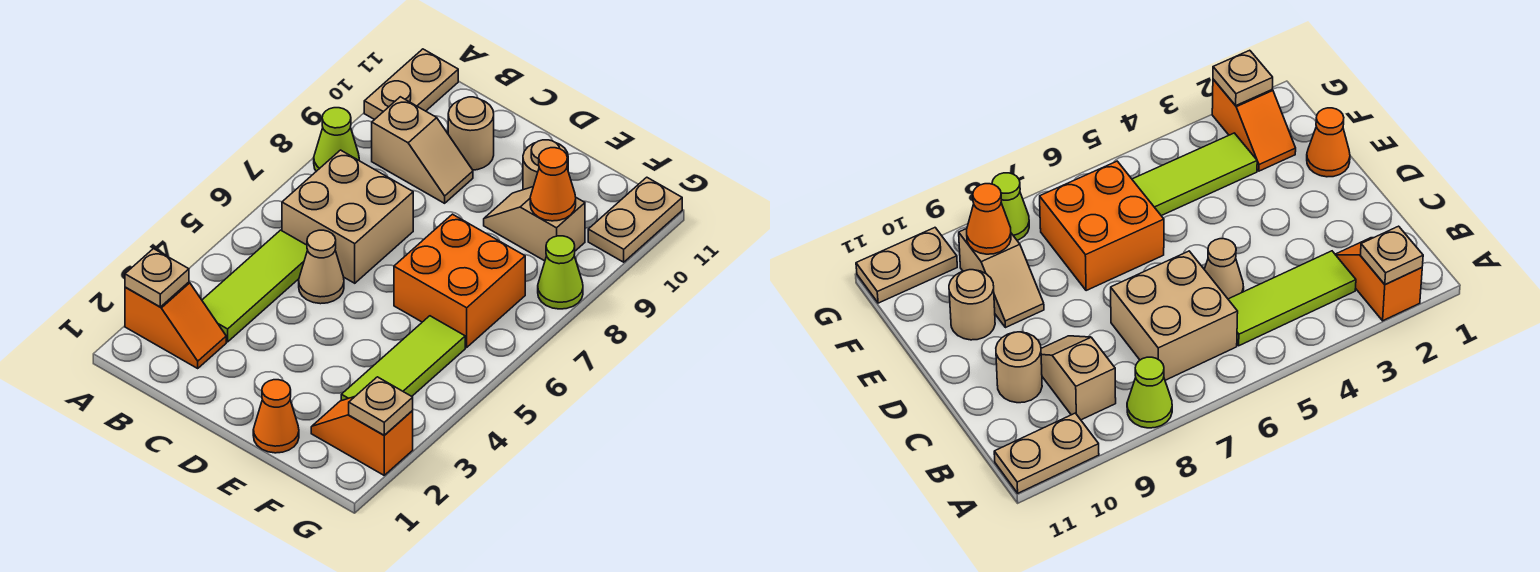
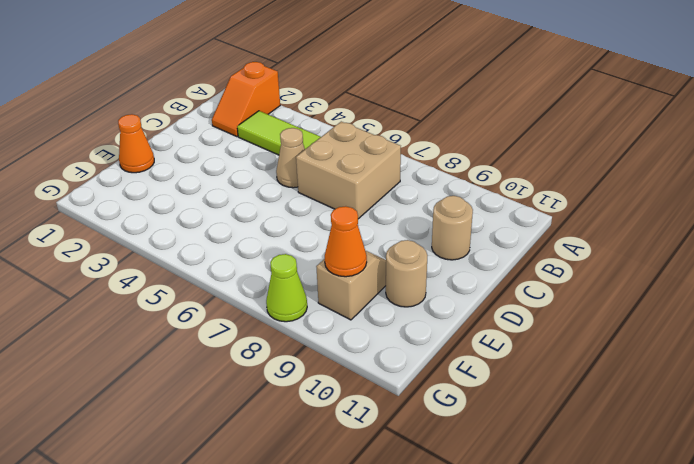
none -> lime cone A8 level 1
none -> tan plate A10:A11 level 1
none -> tan slope B9:C9 level 1 top B

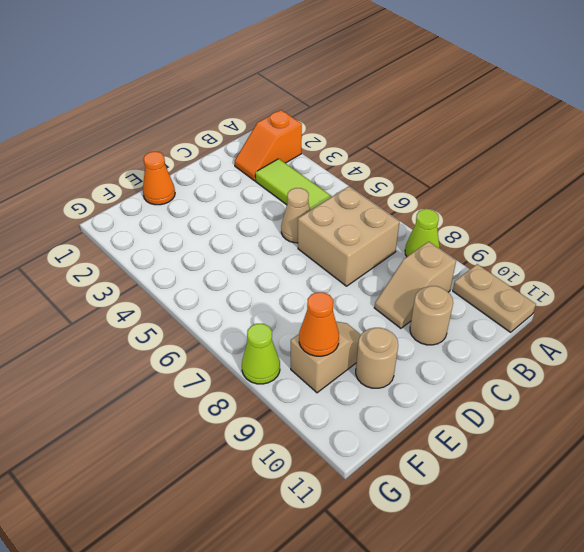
none -> orange brick E6:F7 level 1
none -> orange slope F2:G2 level 1 top G
none -> lime tile F3:F5 level 1

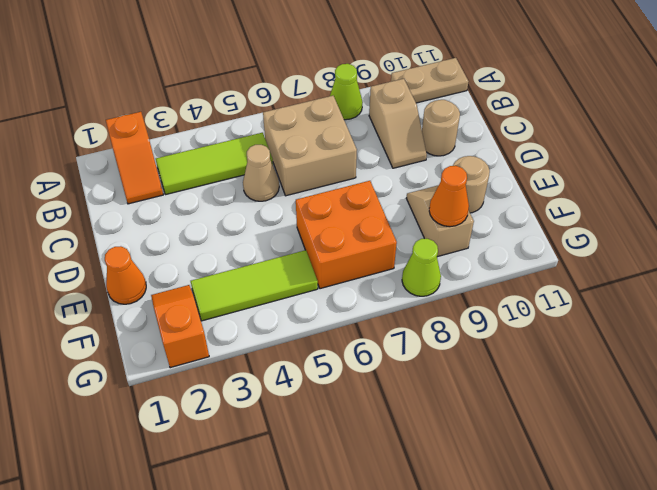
none -> tan plate G10:G11 level 1
none -> tan plate A2 level 2
none -> tan plate G2 level 2

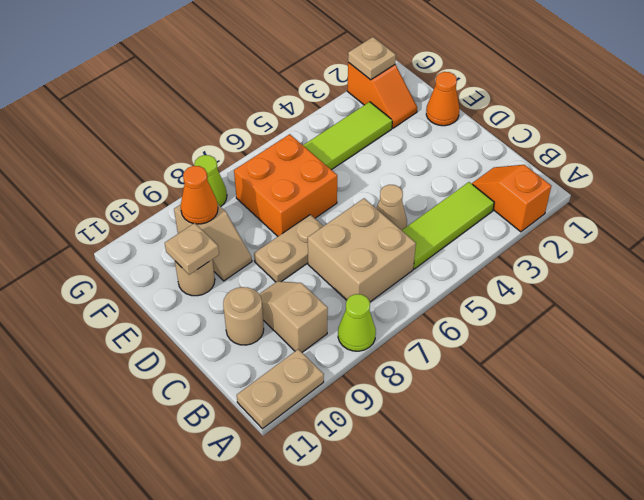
tan plate D7:D8 level 1 -> tan plate G10:G11 level 1
tan plate E10 level 2 -> tan plate A2 level 2

